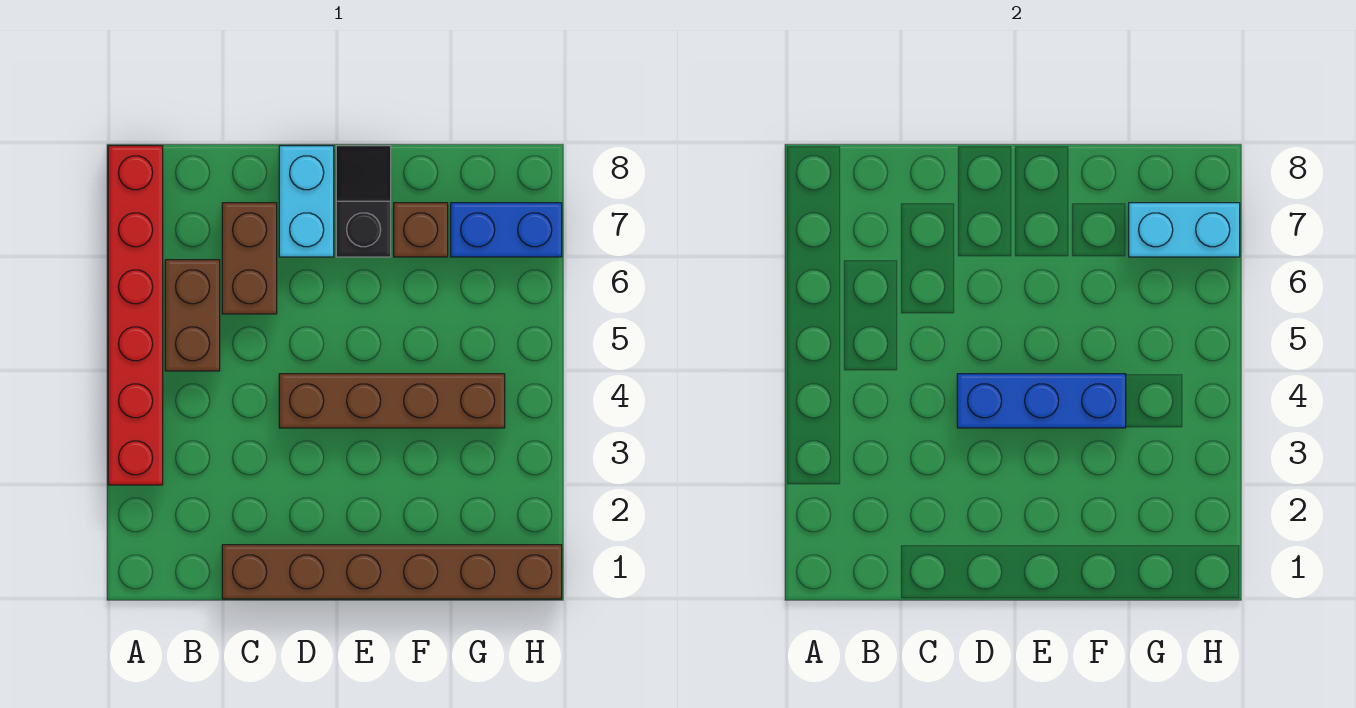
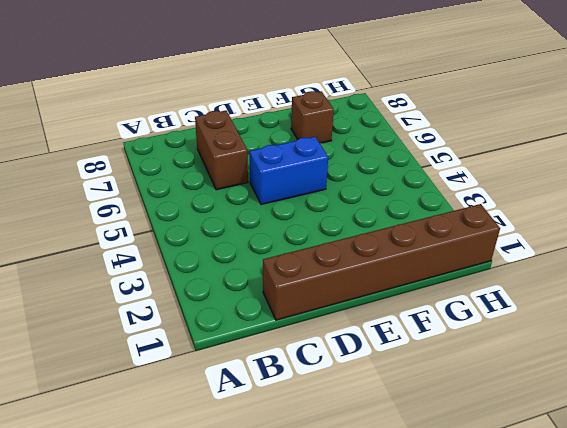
blue brick D5:E5 level 1 -> blue brick G7:H7 level 1
none -> red brick A3:A8 level 1
none -> brown brick B5:B6 level 1

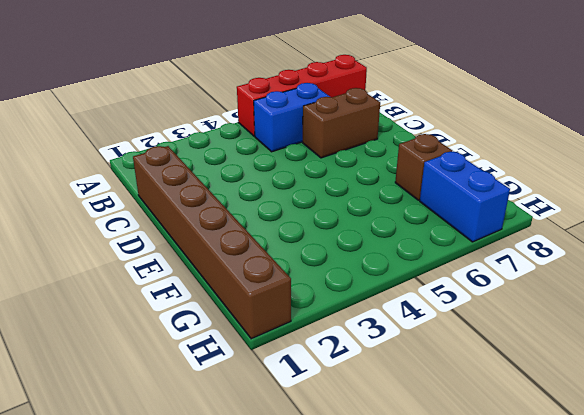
red brick A5:A8 level 1 -> red brick A3:A8 level 1
blue brick B5:B6 level 1 -> brown brick B5:B6 level 1
none -> brown brick D4:G4 level 1
none -> cyan brick D7:D8 level 1

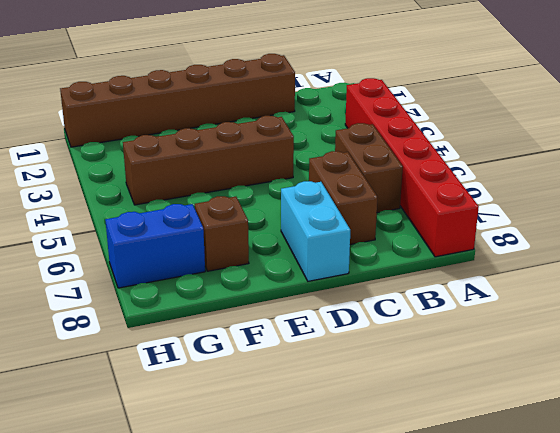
none -> black slope E7:E8 level 1 top 7
none -> blue brick D4:F4 level 2

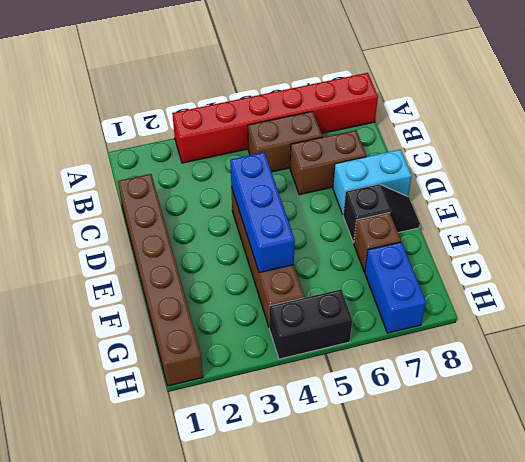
black brick H4:H5 level 1 -> none
none -> cyan brick G7:H7 level 2

